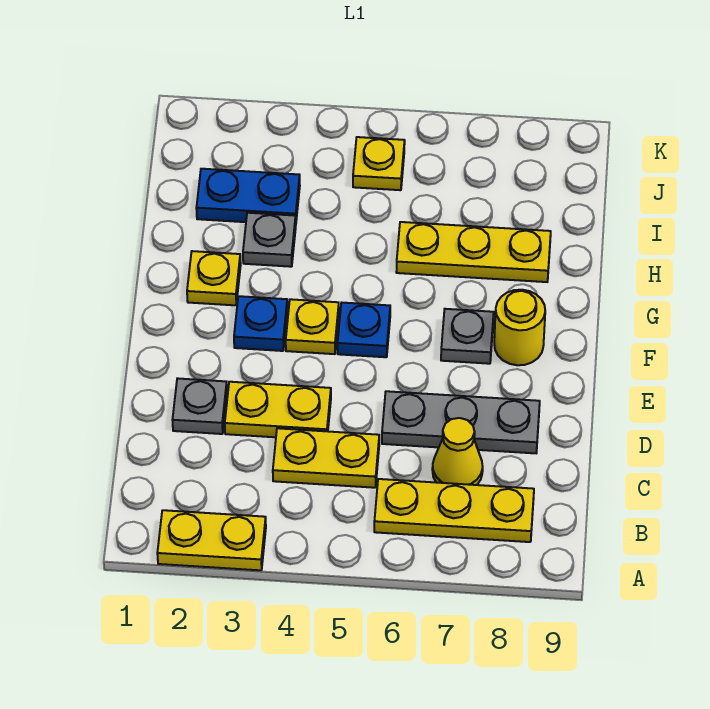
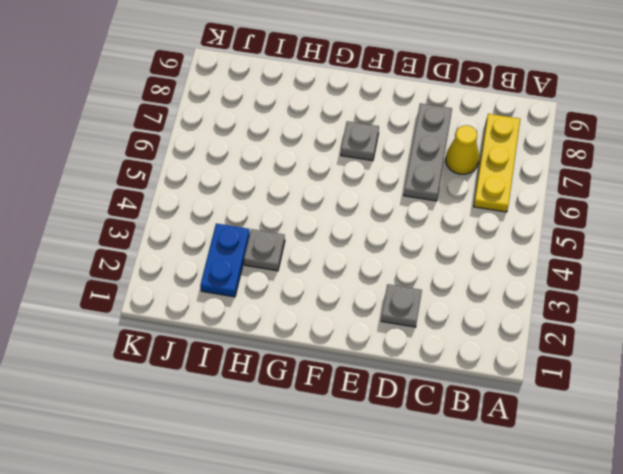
none -> yellow plate A2:A3 level 1
none -> yellow plate C4:C5 level 1
none -> yellow plate D3:D4 level 1

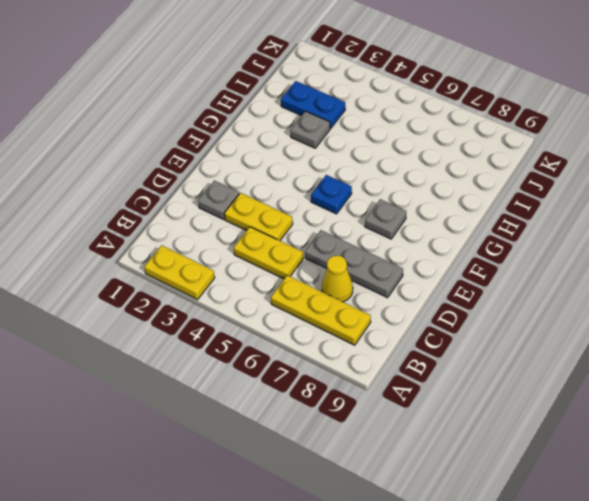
none -> blue plate F3 level 1
none -> yellow plate F4 level 1
none -> yellow round brick F8 level 1

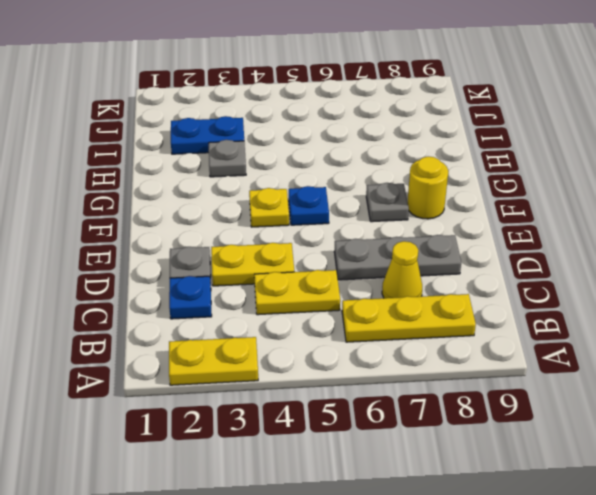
blue plate C2 level 1 -> blue plate F3 level 1
none -> yellow plate G2 level 1
none -> yellow plate H6:H8 level 1
none -> yellow plate J5 level 1

